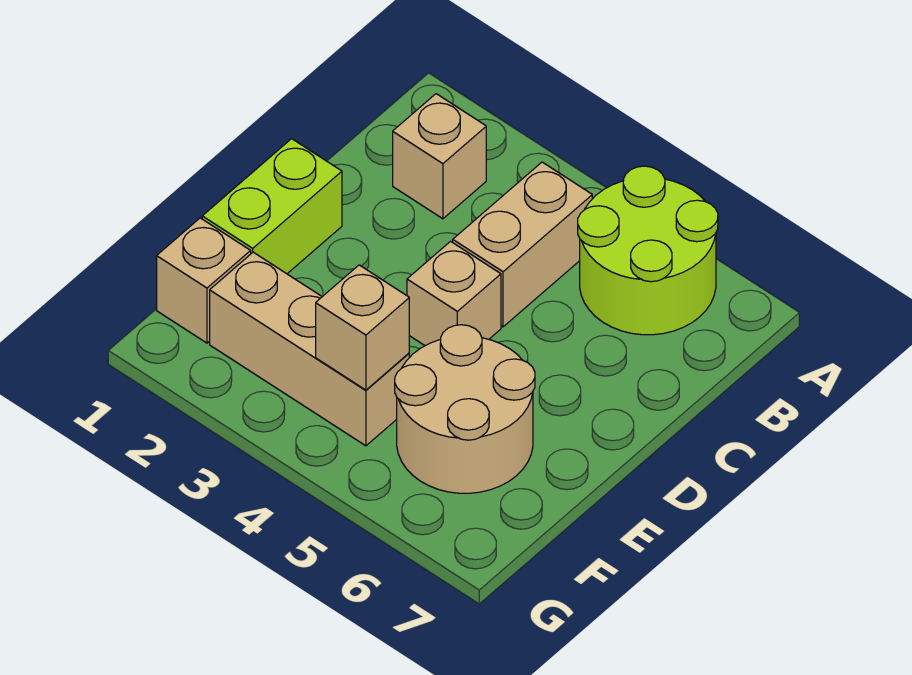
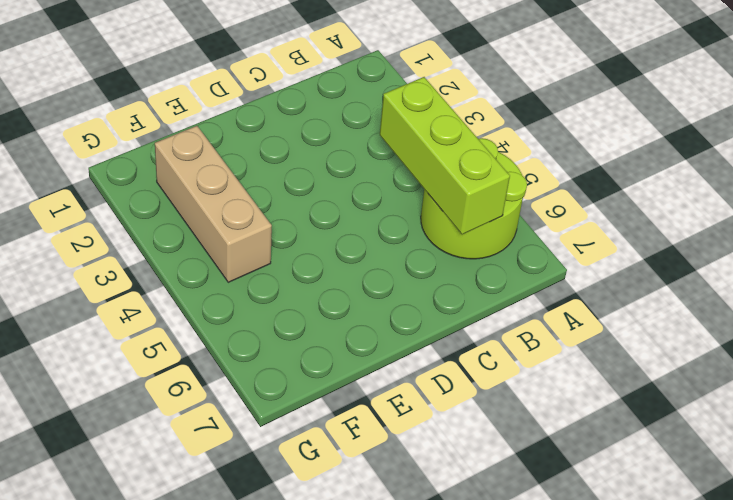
lime brick B4:B6 level 2 -> none
none -> tan brick B2 level 1
none -> tan brick B4:C4 level 1

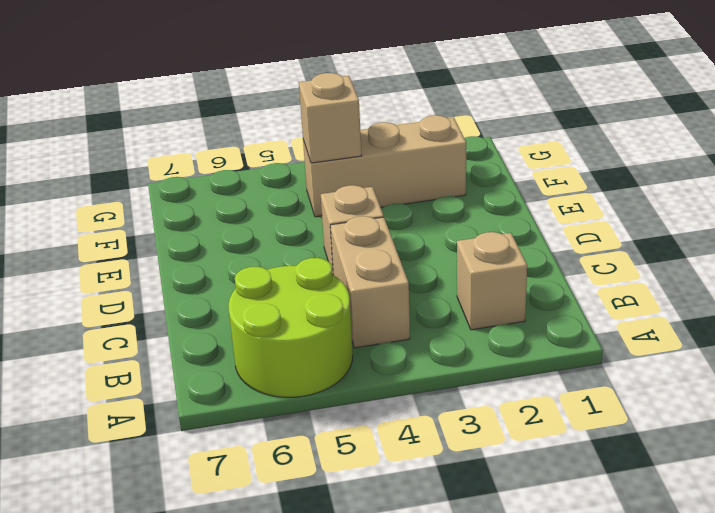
none -> lime brick D1:E1 level 1
none -> tan round brick E5:F6 level 1

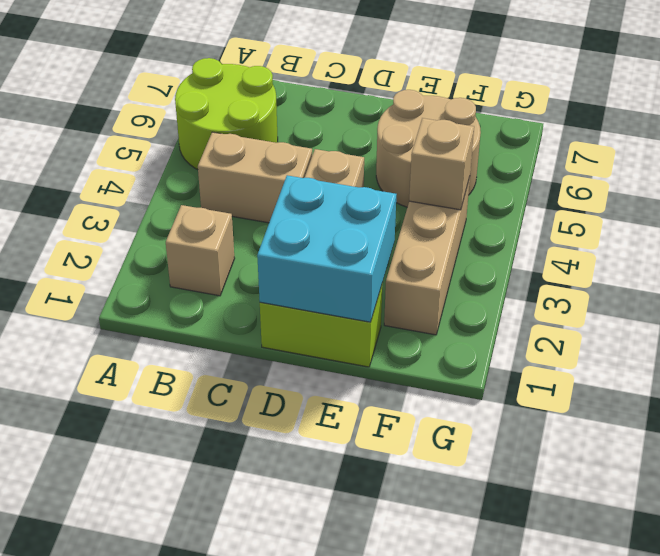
cyan brick D1:E2 level 2 -> none
none -> tan brick F1 level 1

